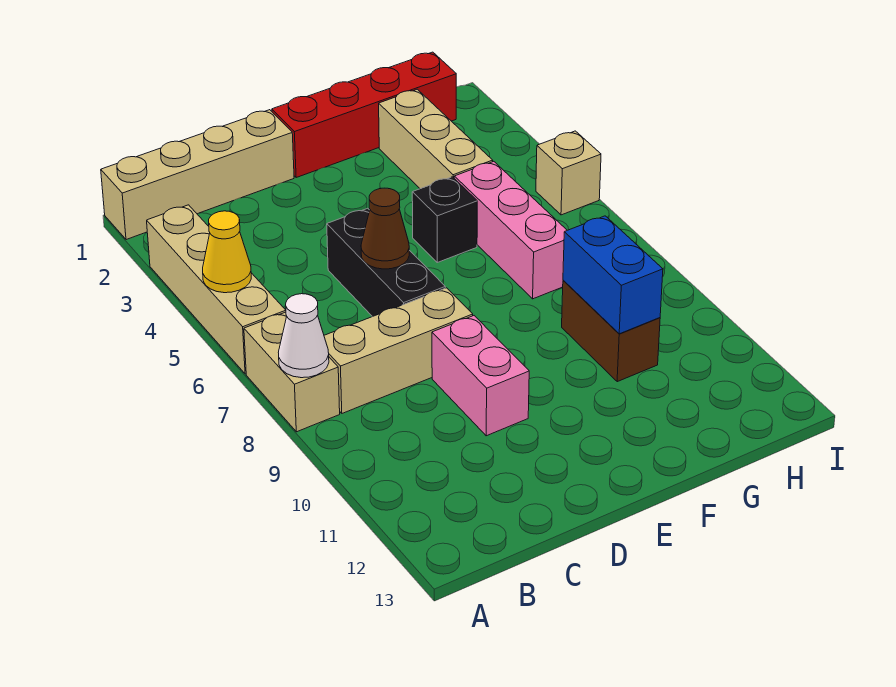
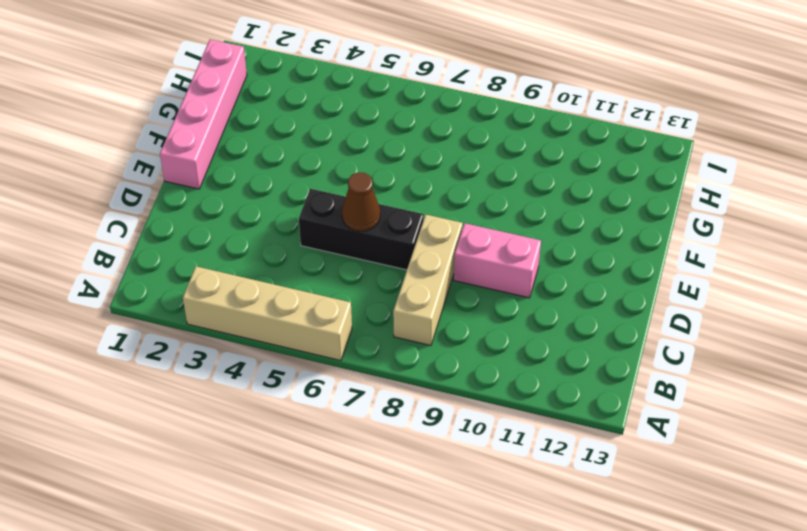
pink brick E1:H1 level 1 -> red brick E1:H1 level 1
none -> tan brick A1:D1 level 1
none -> tan brick A7:A8 level 1
none -> black brick F5 level 1

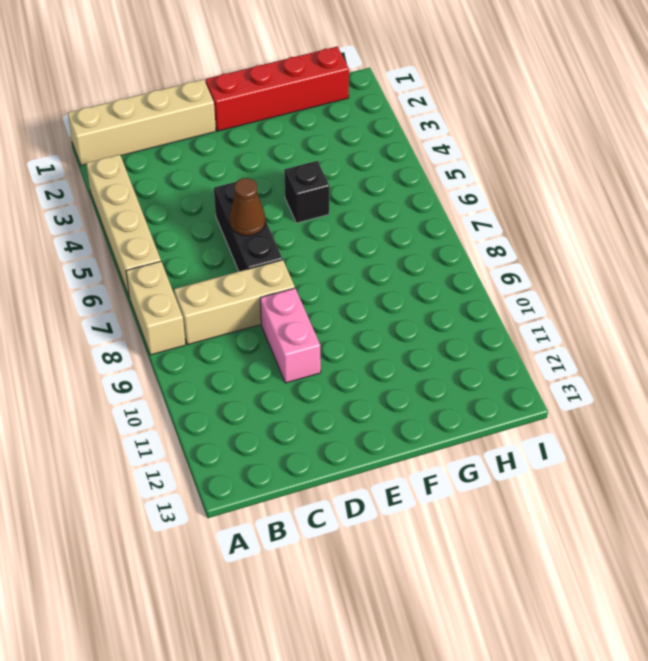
none -> tan brick G2:G4 level 1
none -> pink brick G5:G7 level 1
none -> brown brick G9:G10 level 1

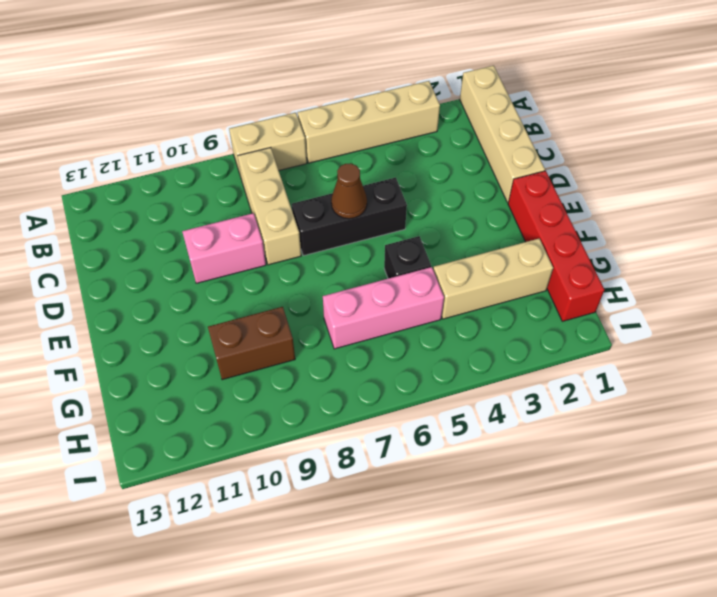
none -> tan brick I5 level 1
none -> yellow cone A5 level 2
none -> white cone A8 level 2

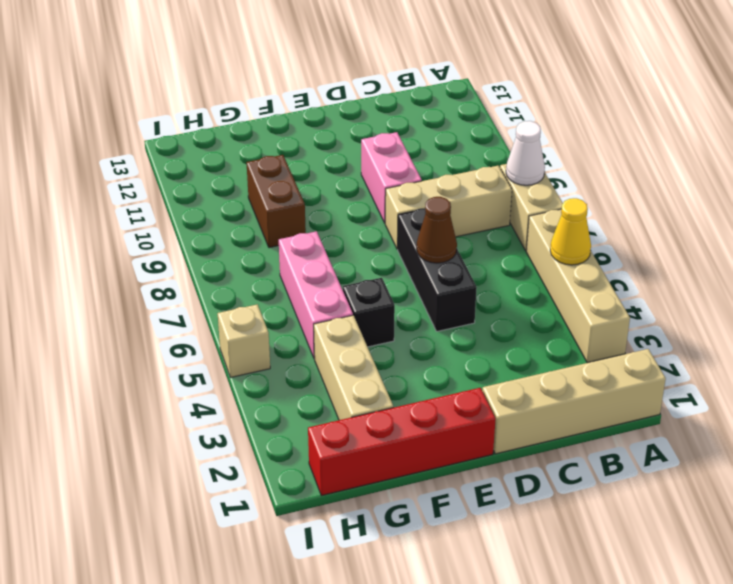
none -> blue brick G9:G10 level 2

